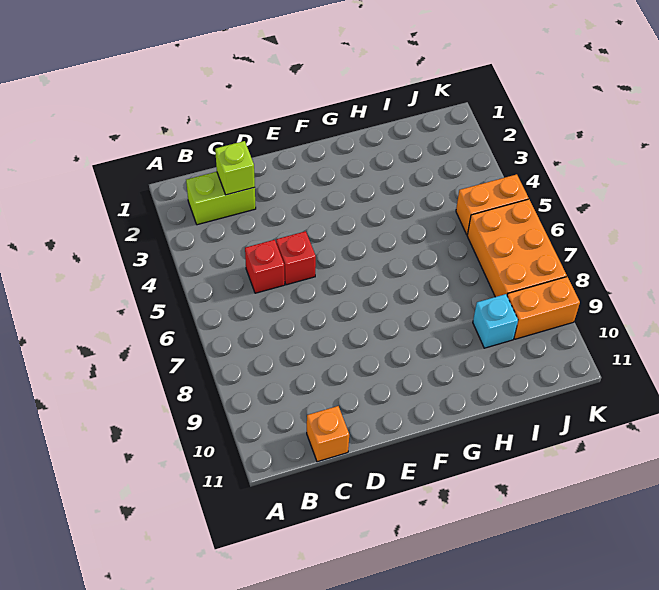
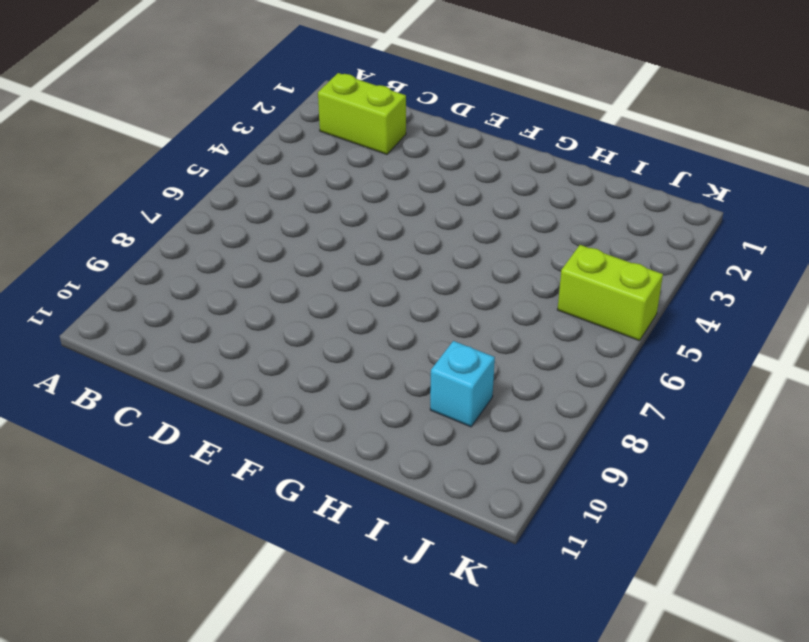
lime brick J5:K5 level 1 -> orange brick J5:K5 level 1
none -> red brick C5 level 1
none -> orange brick C11 level 1

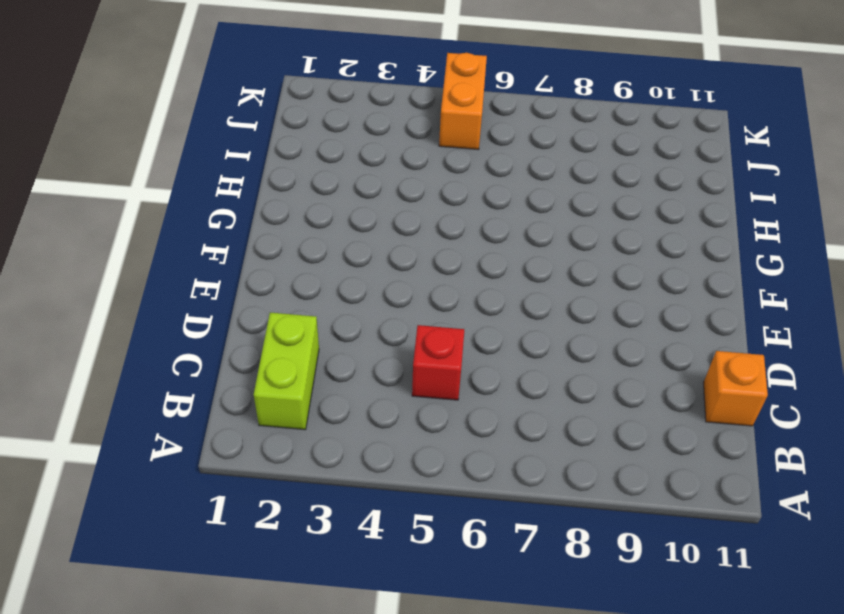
none -> red brick D5 level 1
none -> cyan brick I9 level 1

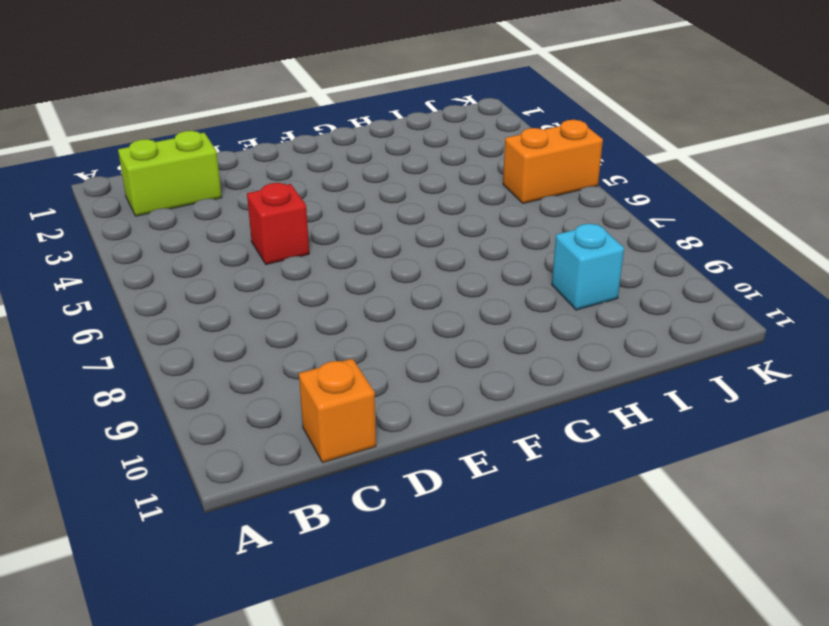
none -> red brick C5 level 1
none -> orange brick J6:K8 level 1

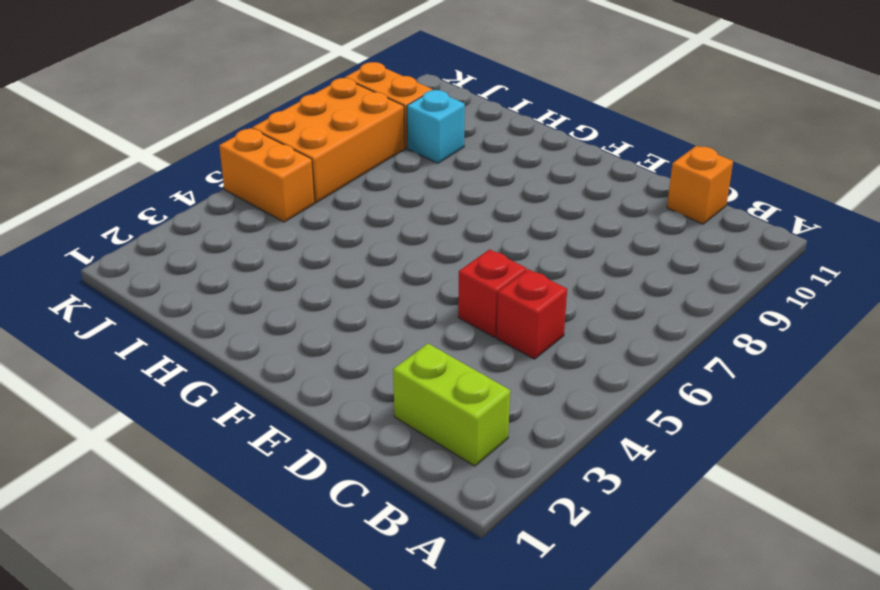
none -> lime brick C2 level 2

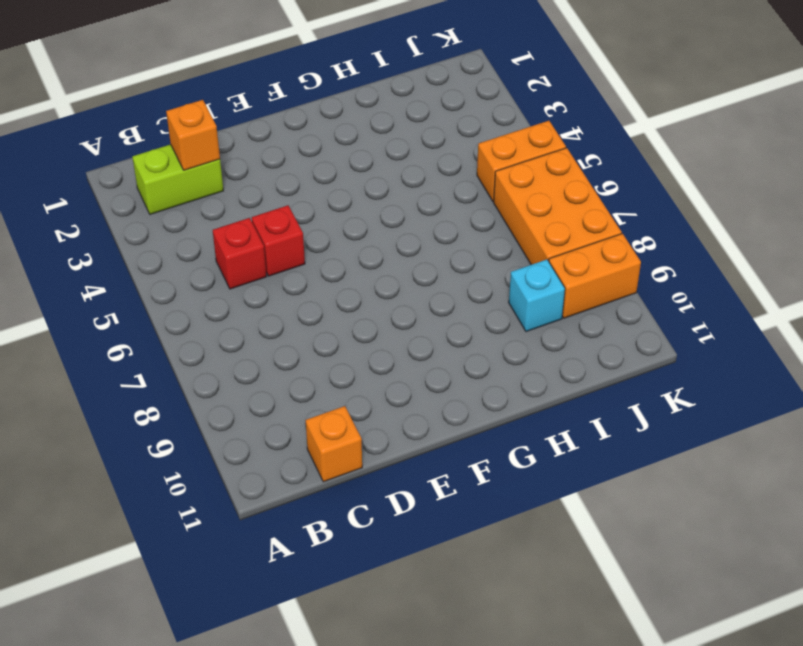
orange brick C2 level 2 -> lime brick C2 level 2

